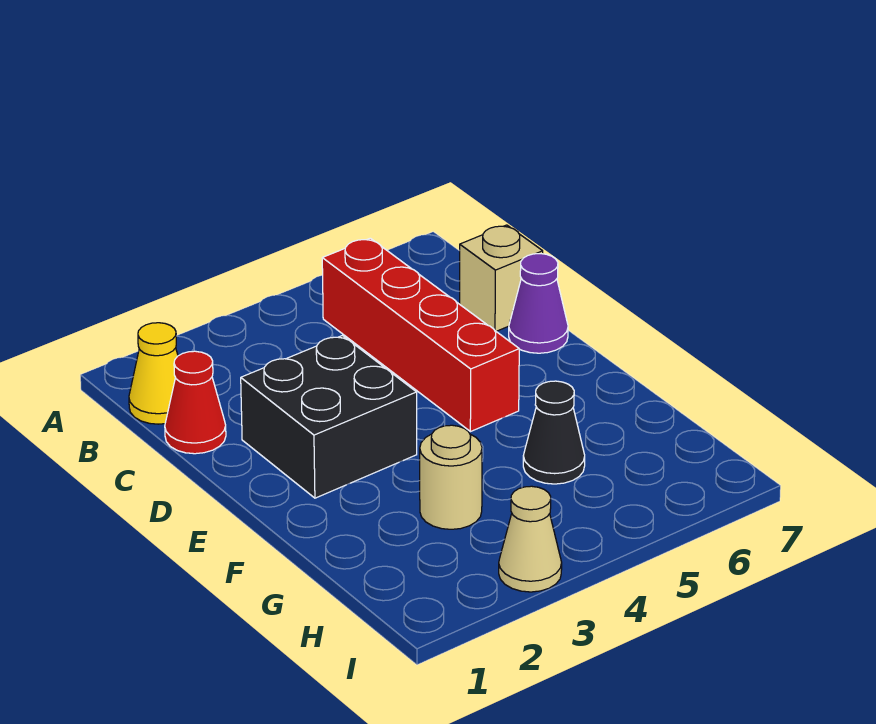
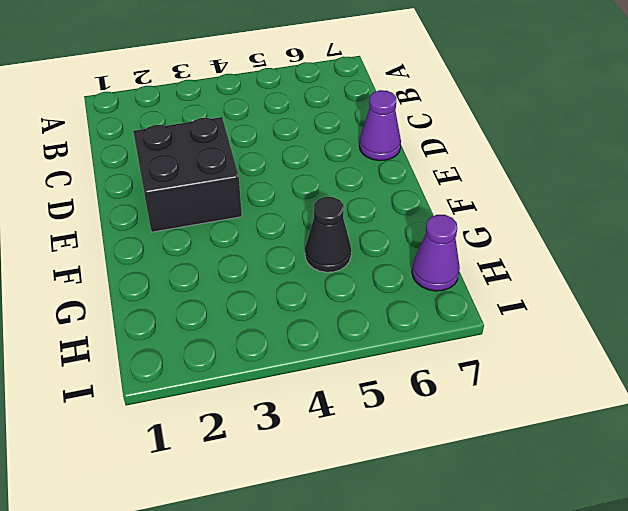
purple cone H7 level 1 -> none
none -> yellow cone B1 level 1
none -> red brick B5:E5 level 1

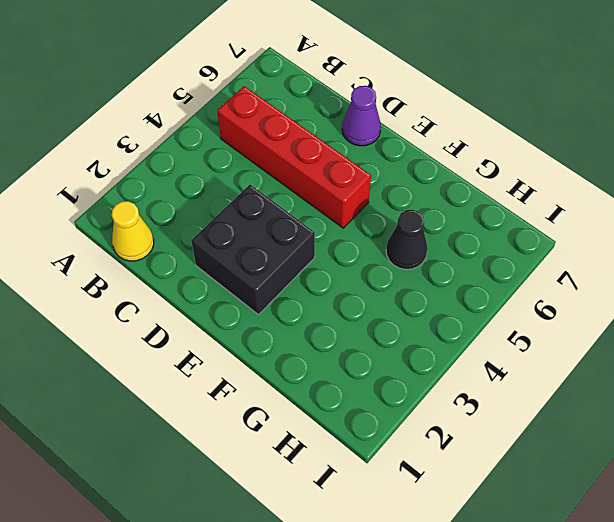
none -> red cone C1 level 1
none -> tan brick C7 level 1

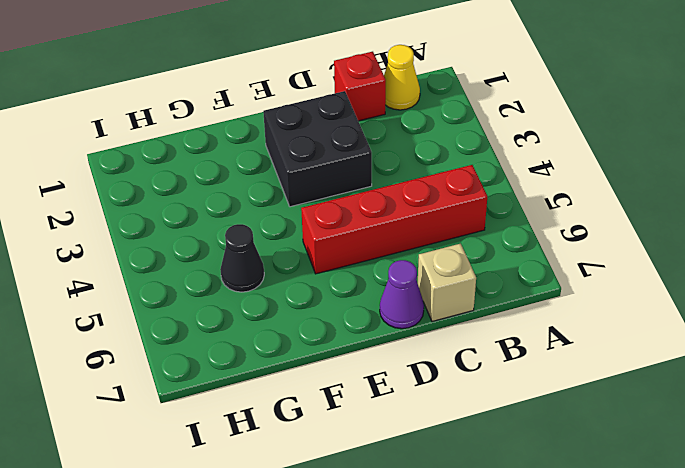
red brick C1 level 1 -> red cone C1 level 1
none -> tan round brick G3 level 1
none -> tan cone I3 level 1

